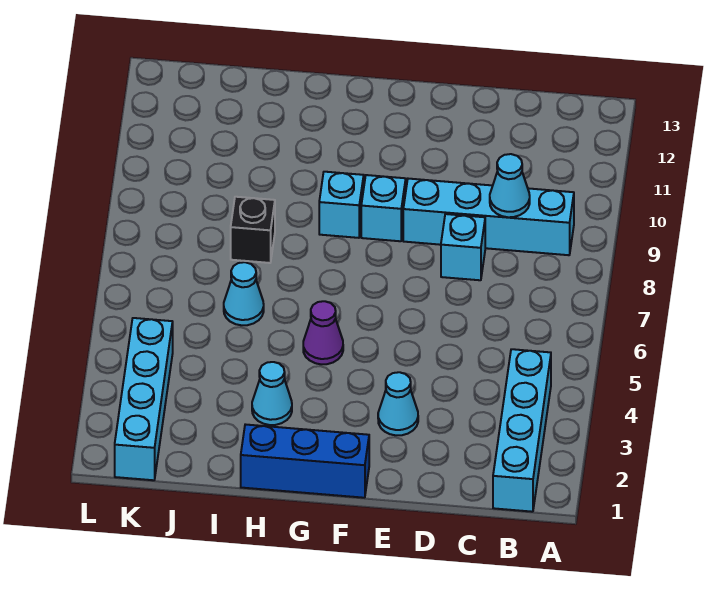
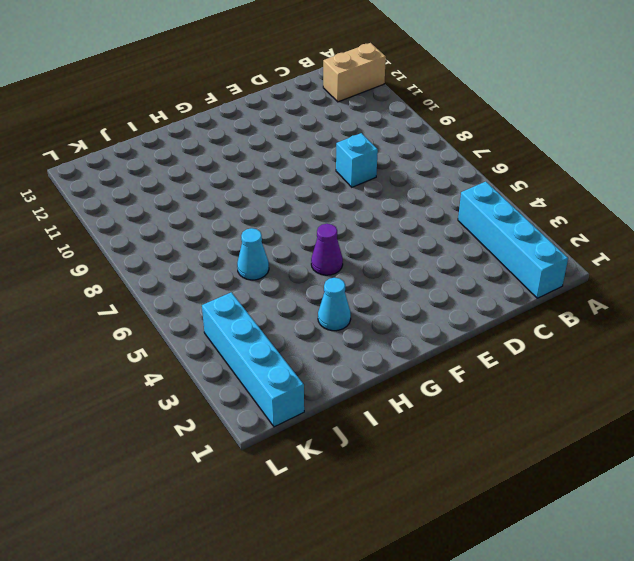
tan brick A12:B12 level 1 -> none
none -> cyan brick B9:E9 level 1
none -> cyan cone E3 level 1
none -> blue brick F1:H1 level 1

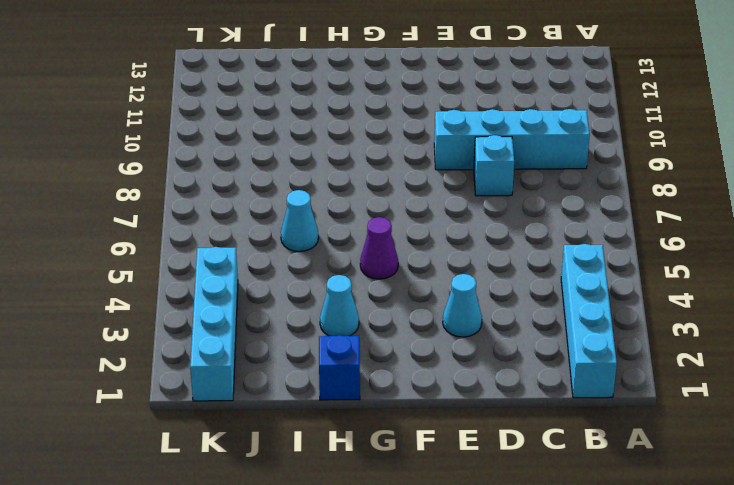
blue brick H1 level 1 -> blue brick F1:H1 level 1
none -> cyan brick F9 level 1
none -> cyan brick G9 level 1
none -> black brick I8 level 1

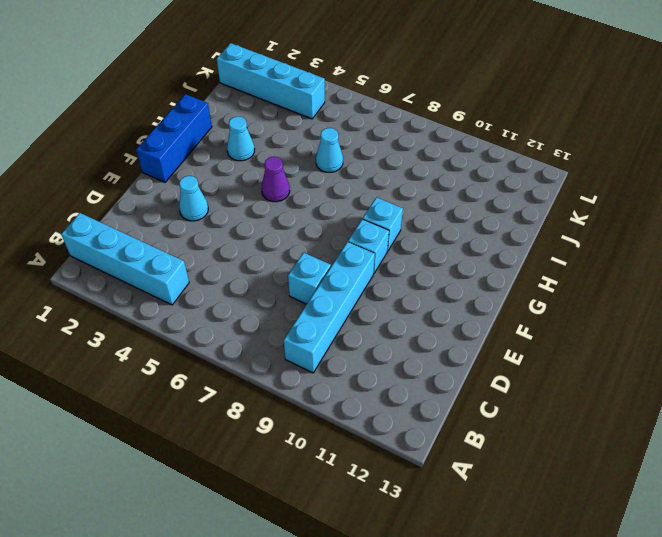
none -> black brick I8 level 1
none -> cyan cone C9 level 2

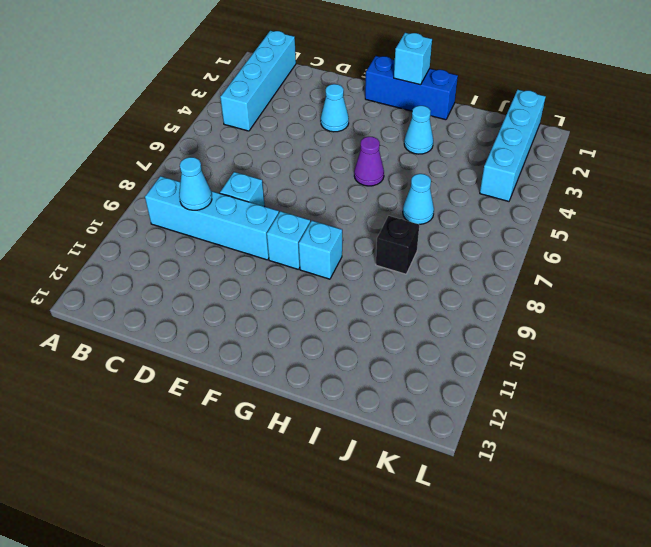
cyan brick G1 level 2 -> none

